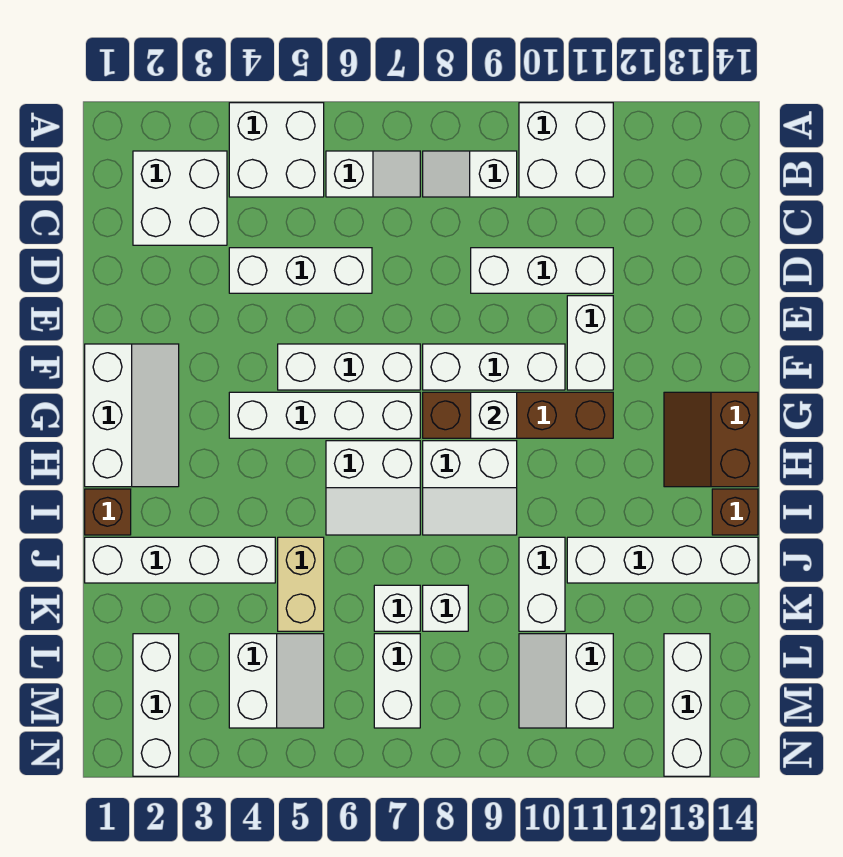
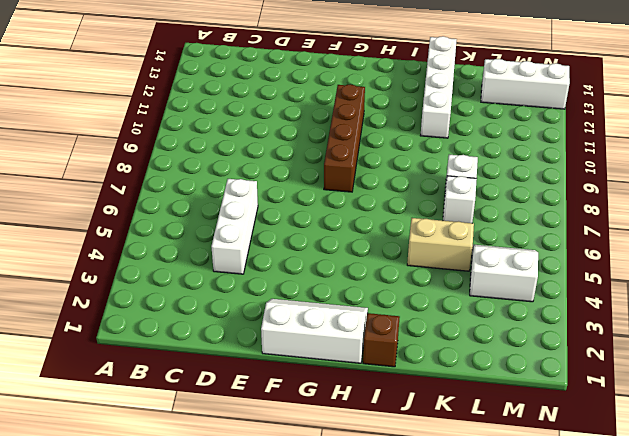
none -> white brick A4:B5 level 1
none -> white brick A10:B11 level 1
none -> white brick B2:C3 level 1
none -> white slope B6:B7 level 1 top 6

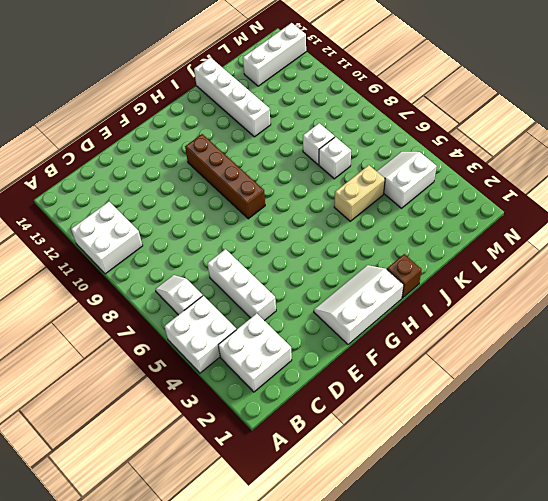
none -> white slope B8:B9 level 1 top 9
none -> white brick D9:D11 level 1
none -> white brick E11:F11 level 1
none -> white brick F5:F7 level 1

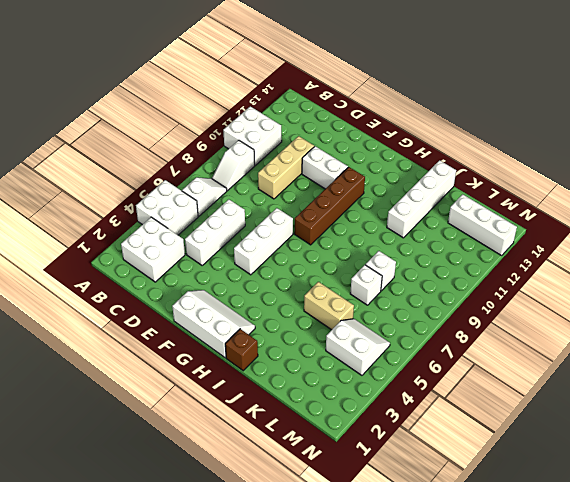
tan brick D9:D11 level 1 -> white brick D9:D11 level 1
none -> white brick F8:F10 level 1
none -> white brick G4:G7 level 1
none -> brown slope G13:H14 level 1 top 14
none -> white slope H6:I7 level 1 top H

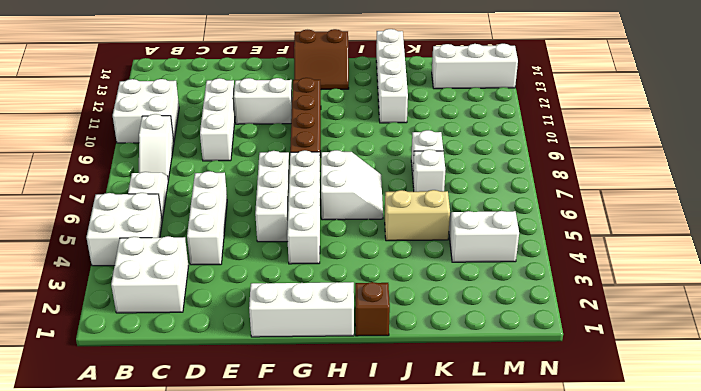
none -> white brick F8:F10 level 1
none -> white slope H8:I9 level 1 top H
none -> brown brick I14 level 1
none -> white brick J1:J4 level 1

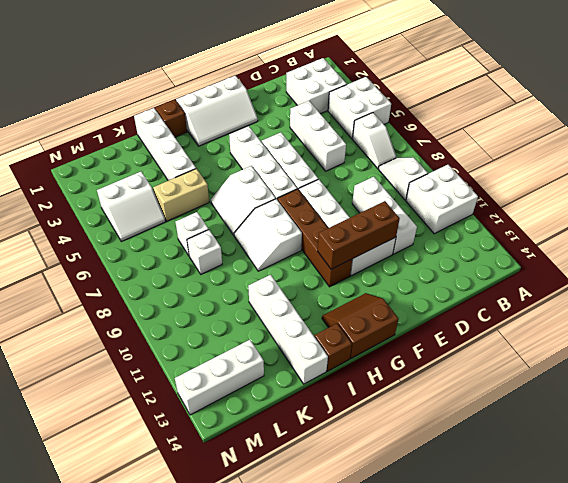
brown brick E11:G11 level 2 -> none
none -> white brick J10:K10 level 1
none -> white brick L2:N2 level 1
none -> white brick L7:M7 level 1
none -> white slope L10:M11 level 1 top 11

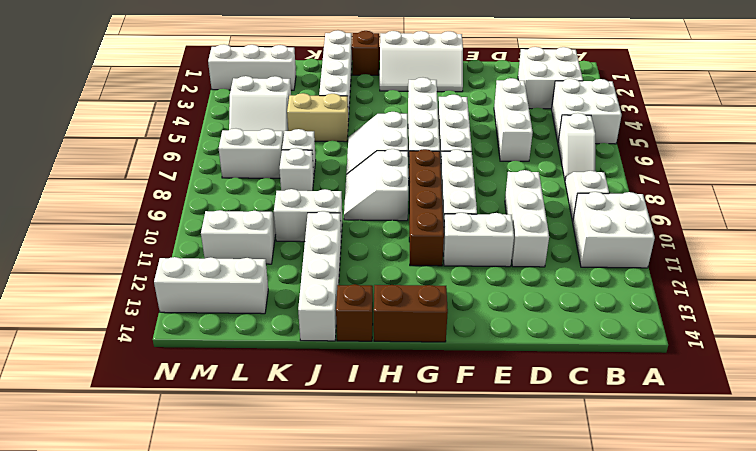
none -> white brick G9 level 2

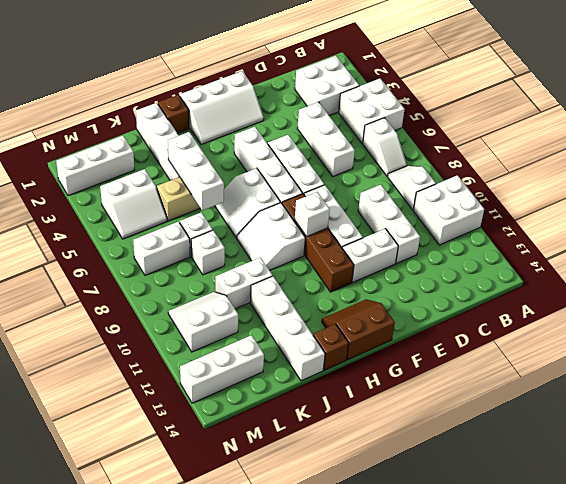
white brick J4:J6 level 2 -> none

